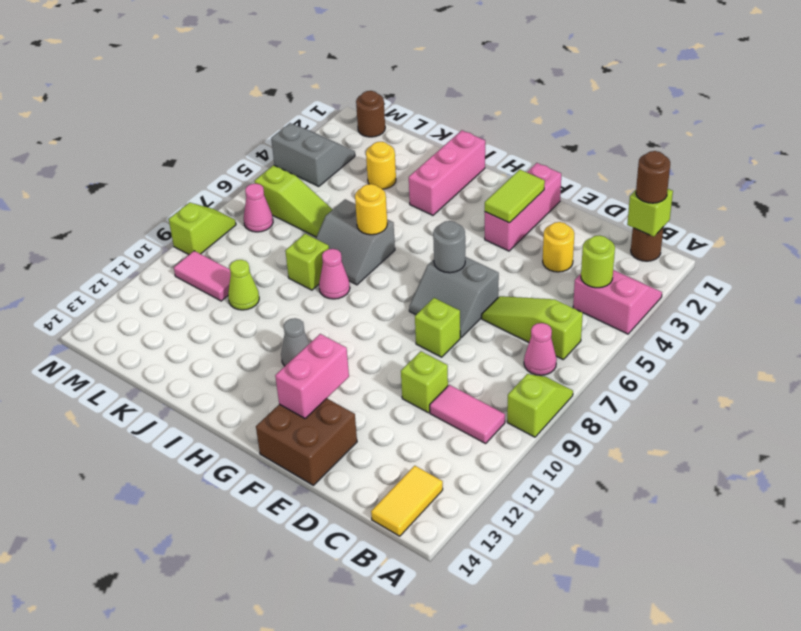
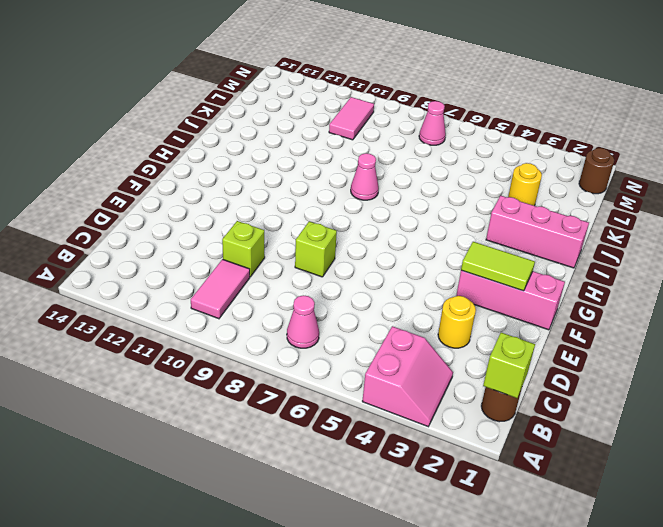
none -> lime slope A8:A9 level 1 top 9
none -> lime slope B6:D6 level 1 top B
none -> yellow tile B13:B14 level 1
none -> grey slope E6:F7 level 1 top 6

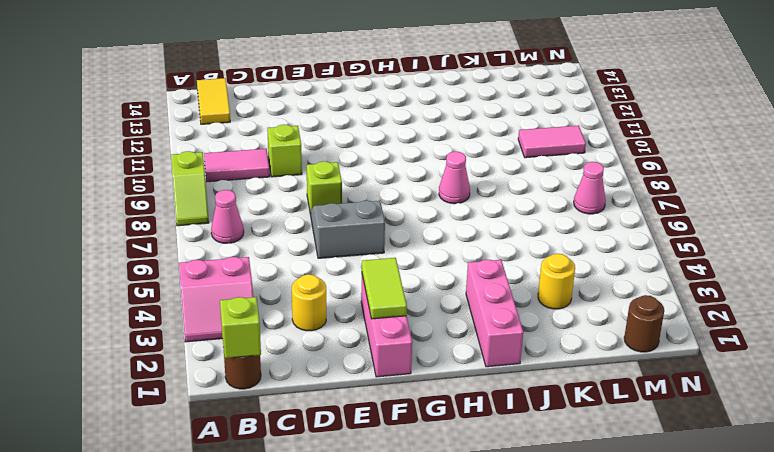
none -> lime slope B6:D6 level 1 top B
none -> brown brick E13:F14 level 1
none -> grey cone H11 level 1
none -> grey slope I6:J7 level 1 top 6

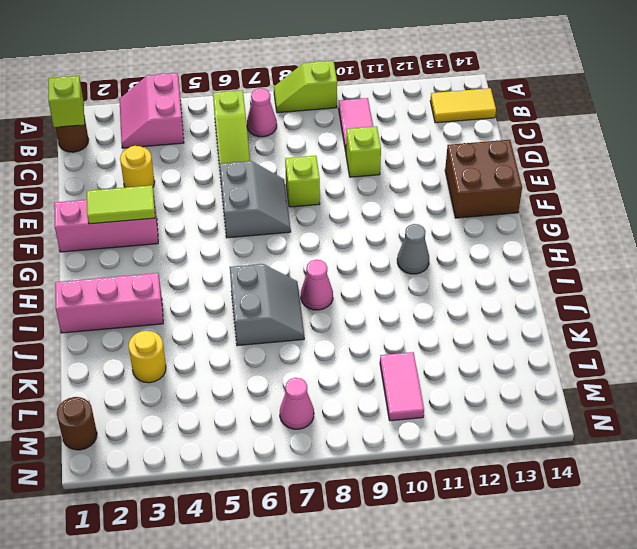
none -> lime brick J8 level 1
none -> lime slope K6:M6 level 1 top M
none -> lime cone K10 level 1
none -> grey slope M3:N4 level 1 top 4

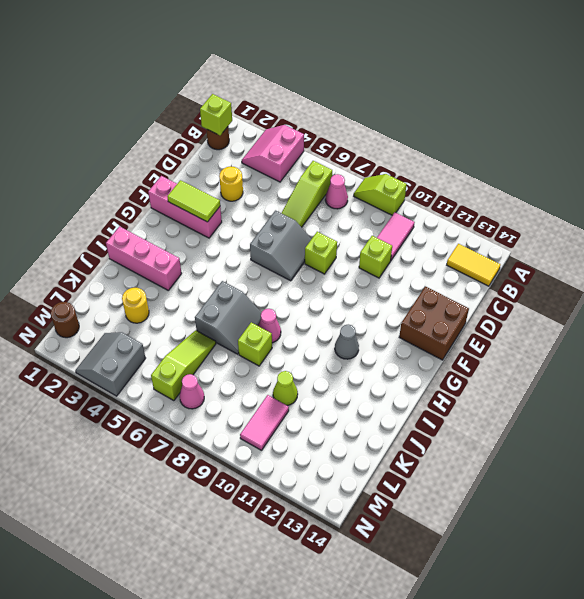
none -> lime slope N8:N9 level 1 top 9
none -> lime round brick B4 level 2
none -> grey round brick F6 level 2
none -> pink brick F12:F13 level 2

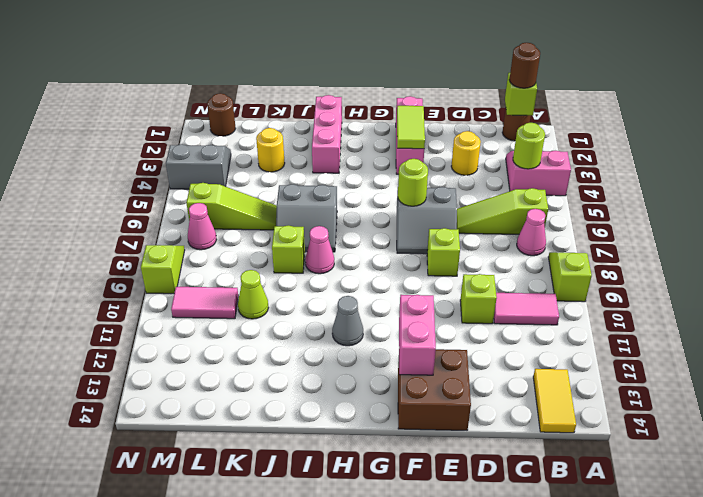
lime round brick F6 level 2 -> grey round brick F6 level 2
none -> yellow round brick I6 level 2

